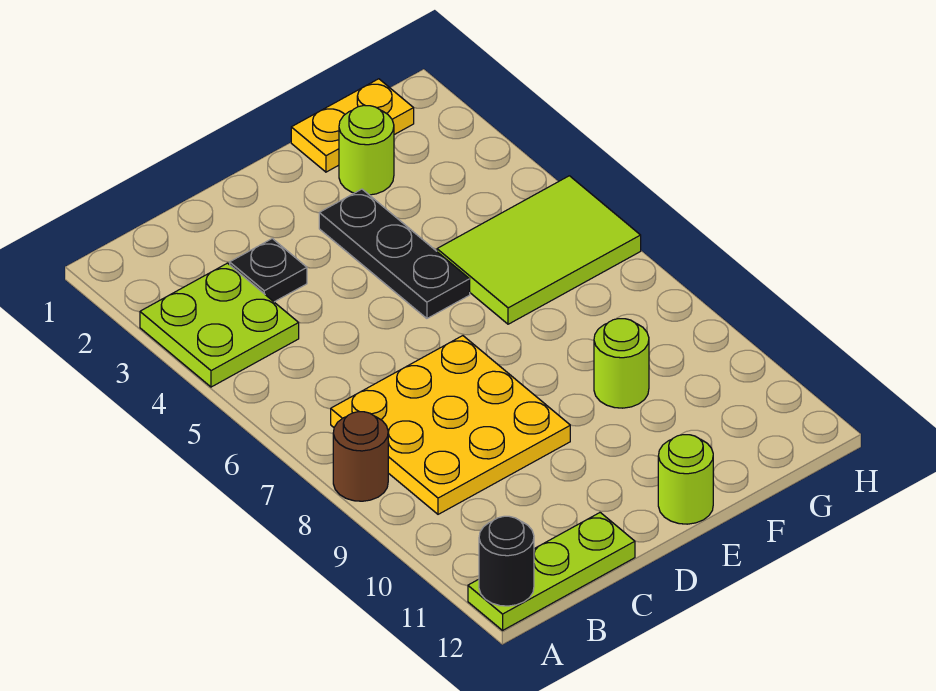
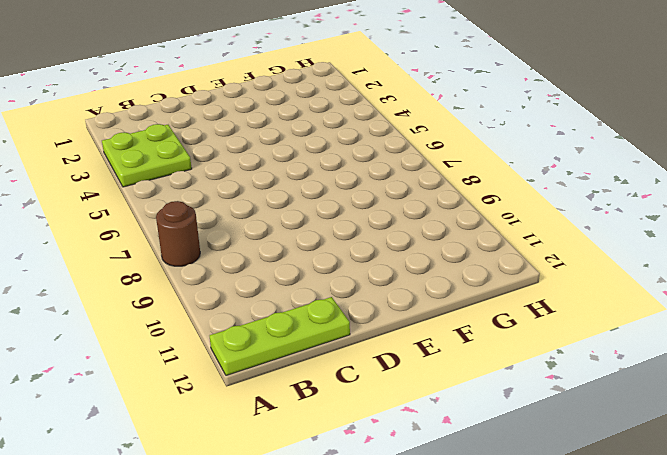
none -> yellow plate B7:D9 level 1
none -> black plate C3 level 1
none -> black plate E3:E5 level 1

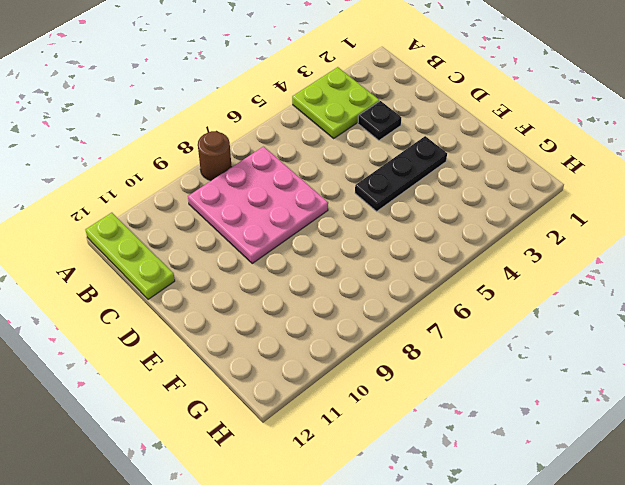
pink plate B7:D9 level 1 -> yellow plate B7:D9 level 1
none -> lime round brick E12 level 1
none -> yellow plate F1:G1 level 1
none -> lime round brick F2 level 1

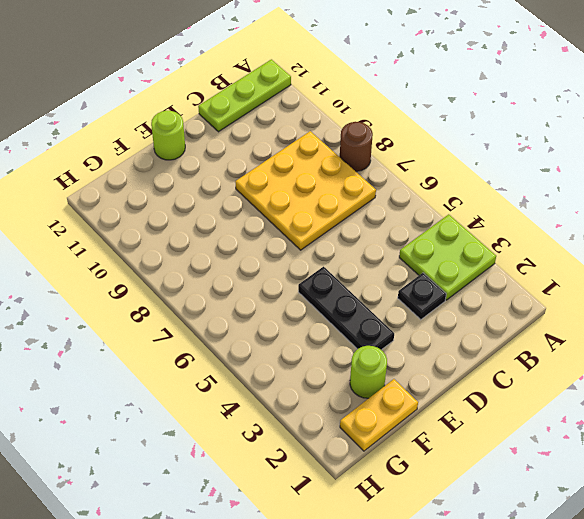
none -> lime tile F5:H6 level 1
none -> lime round brick F9 level 1
none -> black round brick A12 level 2

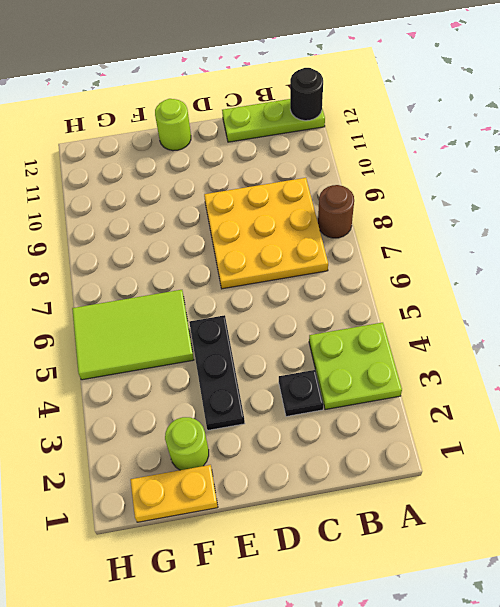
none -> lime round brick F9 level 1

